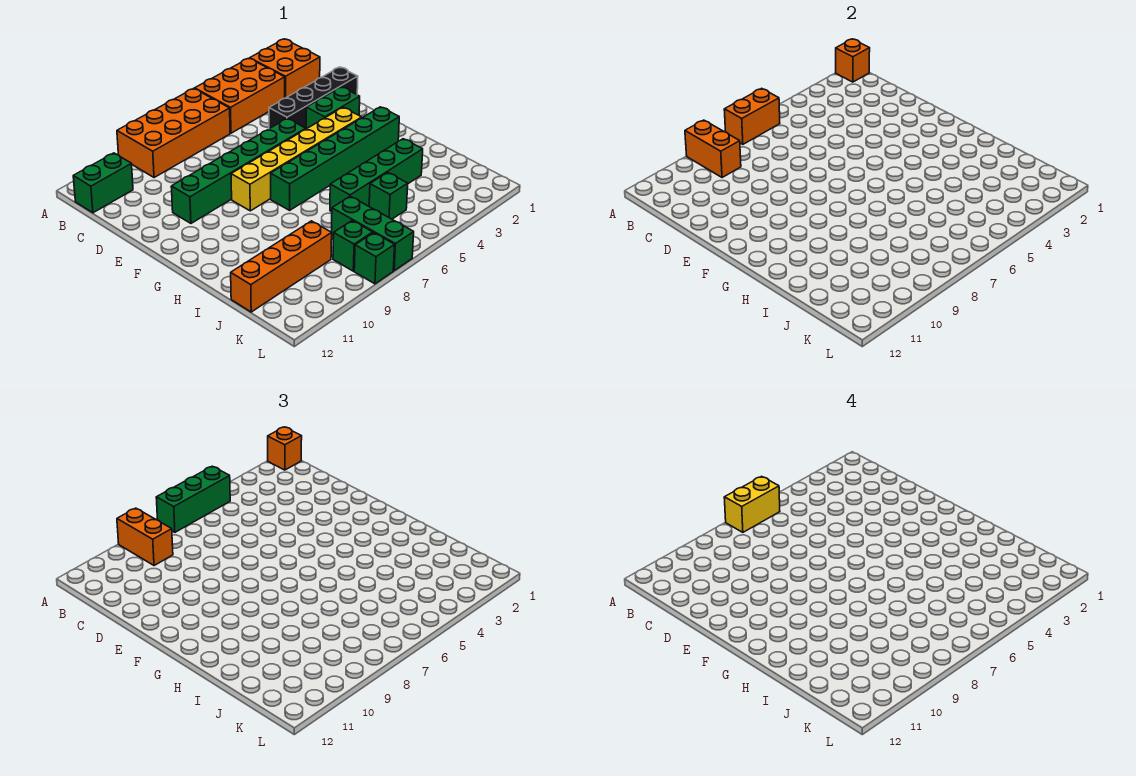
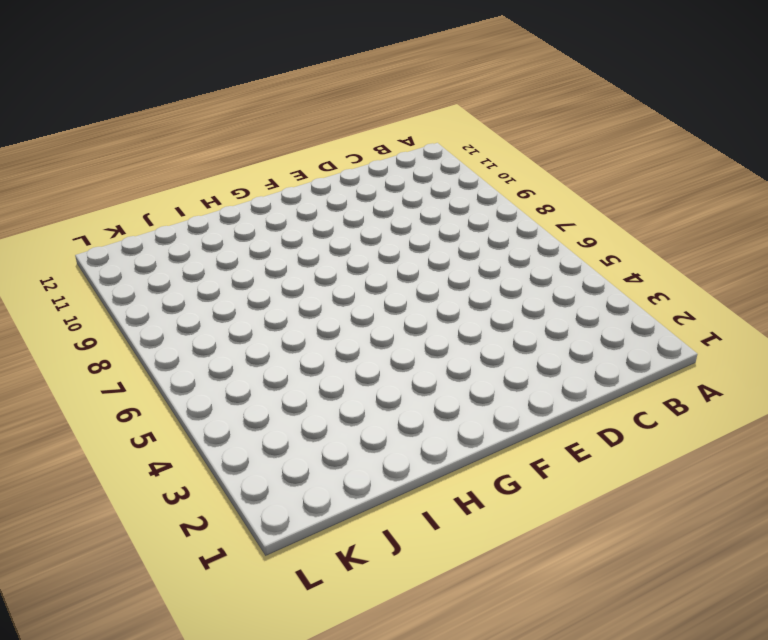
none -> orange brick A1:B2 level 1
none -> orange brick A3:B5 level 1
none -> orange brick A6:B9 level 1

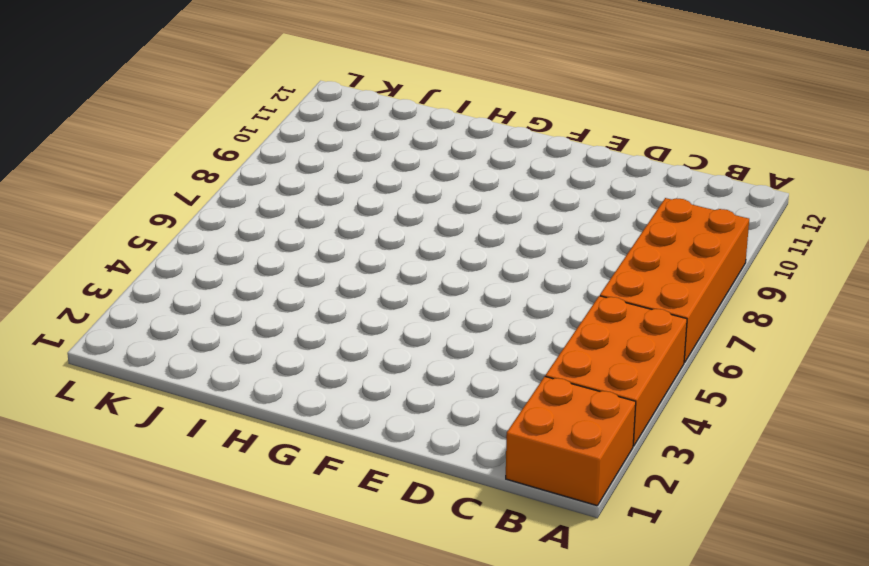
none -> green brick B11:B12 level 1
none -> black brick D1:D4 level 1
none -> green brick E2:E3 level 1

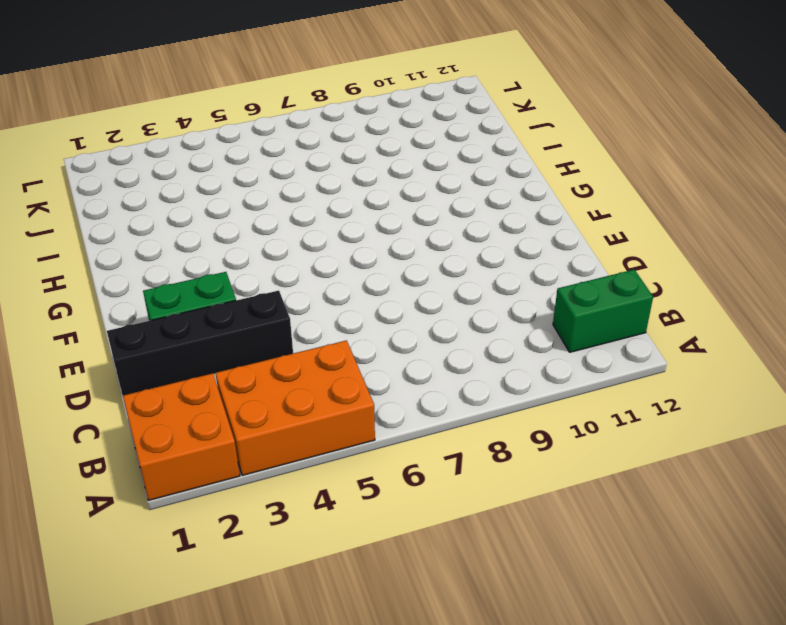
none -> orange brick A6:B9 level 1
none -> green brick E5:E10 level 1
none -> yellow brick F3:F8 level 1

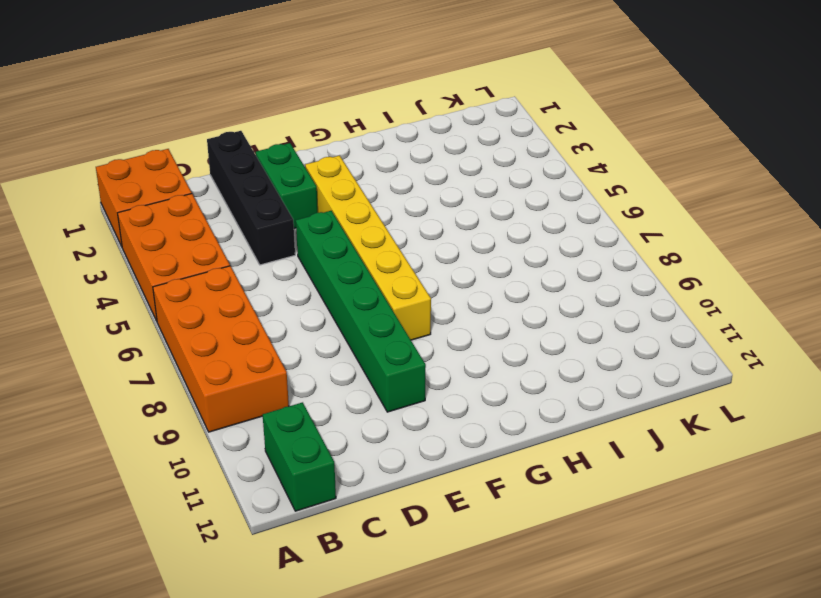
none -> green brick G2:G7 level 1
none -> green brick I3:I6 level 1
none -> green brick J5 level 1

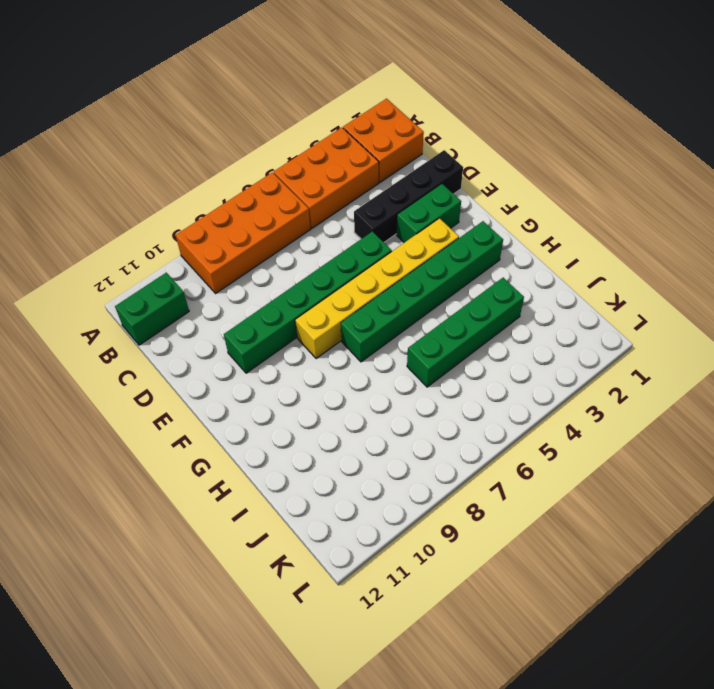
none -> green brick J5 level 1
none -> green brick J7:L7 level 1
none -> orange brick J9:J12 level 1

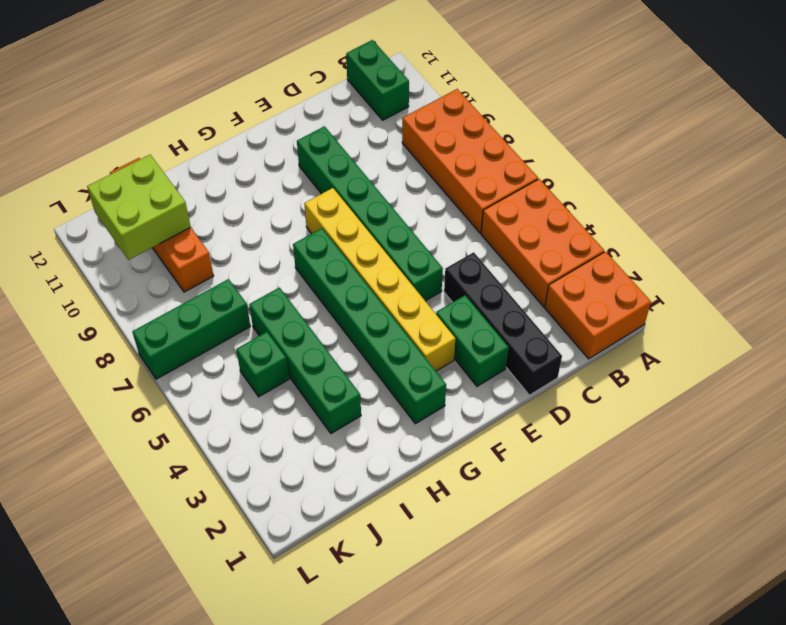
lime brick J10:K11 level 2 -> none
none -> green brick K8 level 1
none -> green brick L8 level 1
none -> orange brick A1 level 2

